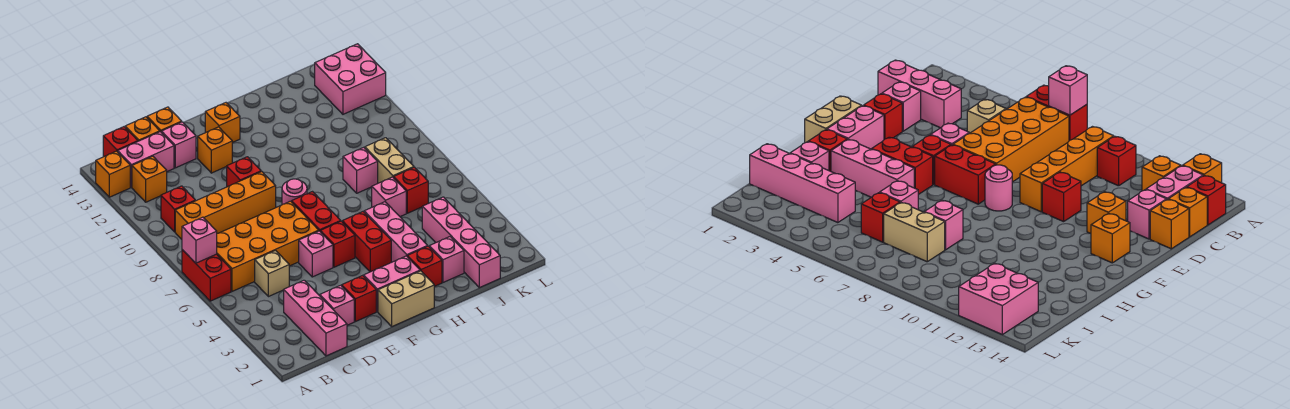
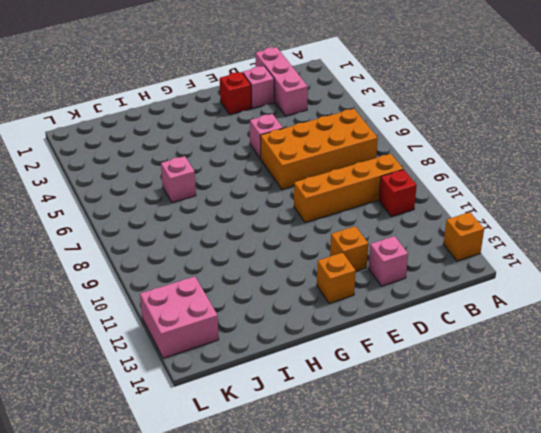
none -> red brick A6:A7 level 1
none -> orange brick B12 level 1
none -> pink brick B13:C13 level 1
none -> red brick B14 level 1

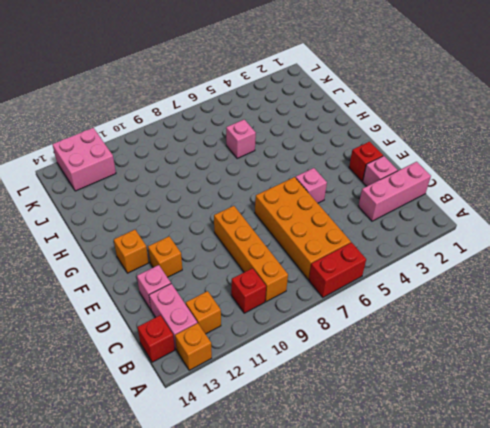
none -> tan brick C5 level 1
none -> orange brick C14 level 1
none -> orange brick D14 level 1
none -> red brick E10 level 1

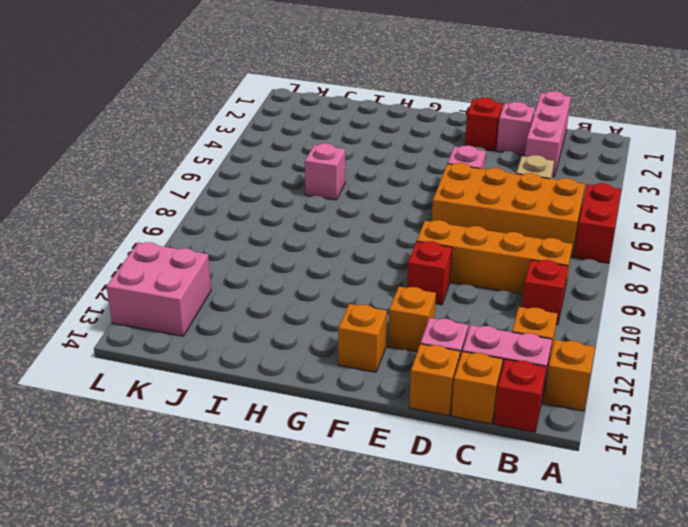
none -> tan brick F1:G1 level 1
none -> pink brick F2:G2 level 1
none -> red brick F5 level 1
none -> red brick F6:F7 level 1

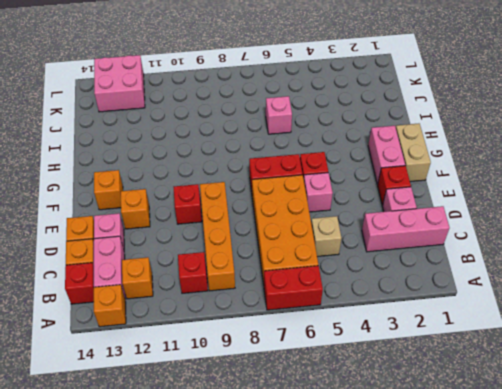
none -> pink round brick F8 level 1
none -> red brick G4:G5 level 1
none -> red brick H2 level 1
none -> pink brick H3:H5 level 1

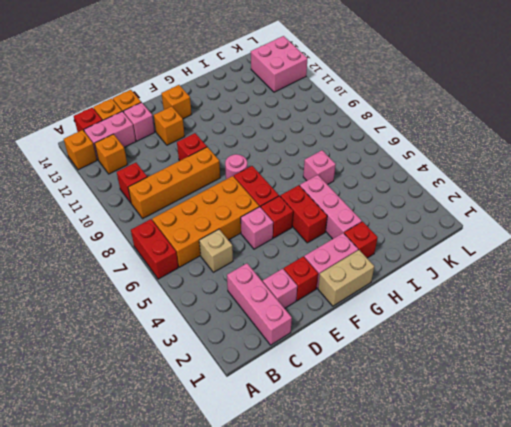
none -> pink brick I2 level 1
none -> pink brick I8 level 1
none -> pink brick J1:J4 level 1
none -> red brick J6 level 1

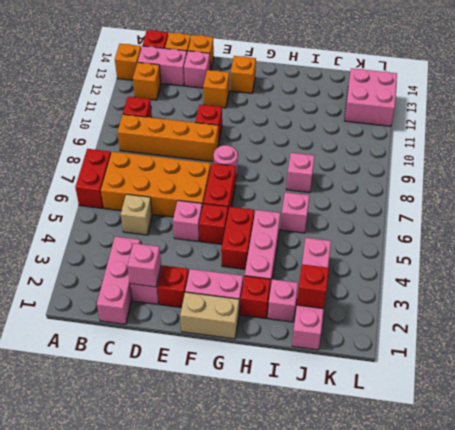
pink brick D2 level 2 -> pink brick A7 level 2
red brick J2 level 2 -> red brick J6 level 1
none -> tan brick J7:J8 level 1

